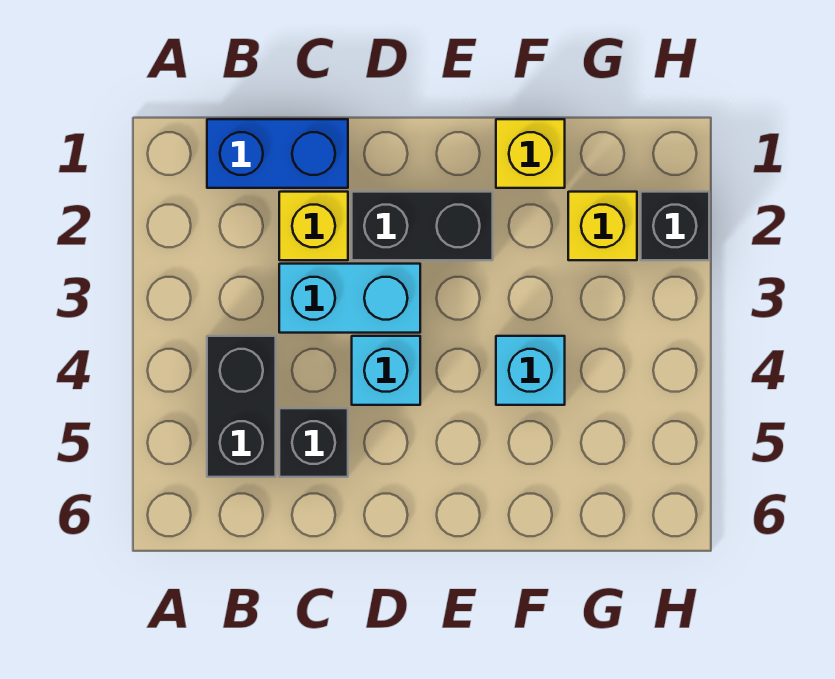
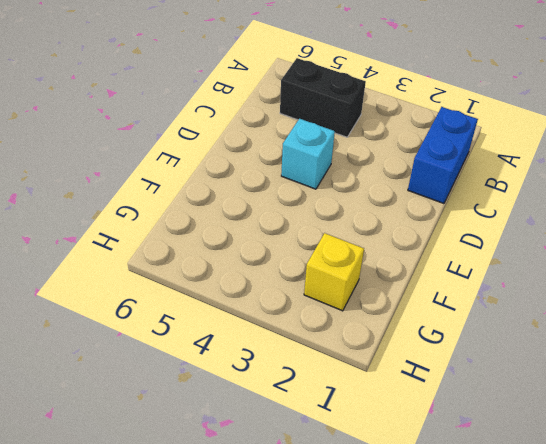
none -> yellow brick C2 level 1
none -> cyan brick C3:D3 level 1

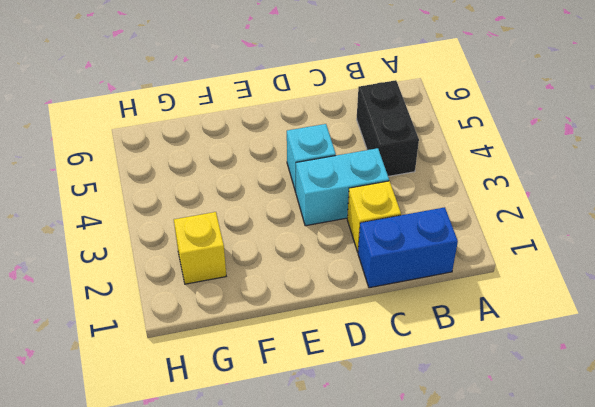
none -> black brick C5 level 1
none -> black brick D2:E2 level 1

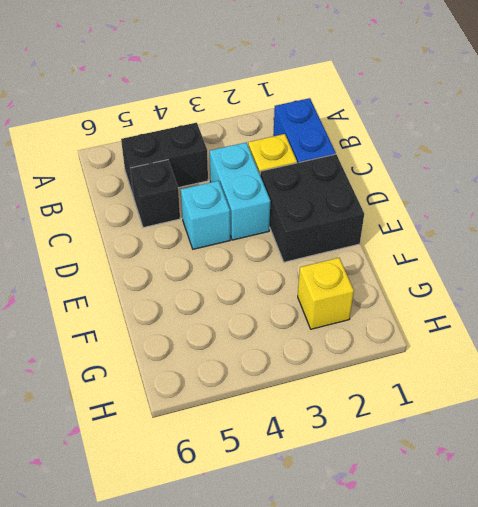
black brick D1:E2 level 1 -> black brick D2:E2 level 1
none -> yellow brick F1 level 1
none -> cyan brick F4 level 1

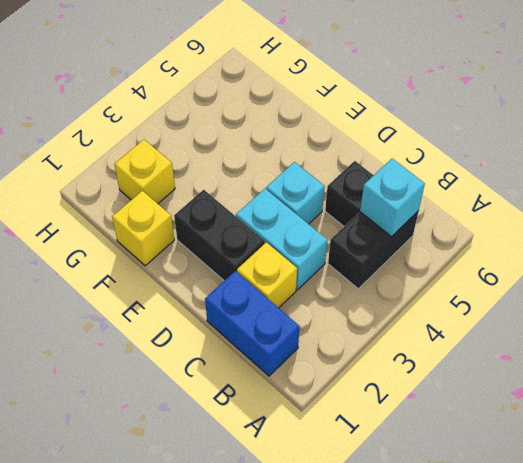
cyan brick B5 level 2 -> cyan brick F4 level 1
none -> black brick H2 level 1

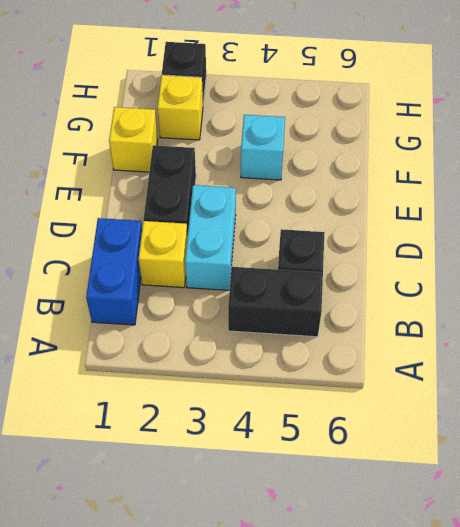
none -> cyan brick D4 level 1

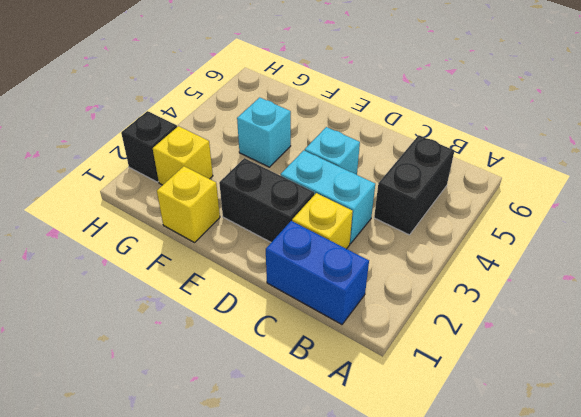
none -> black brick C5 level 1

